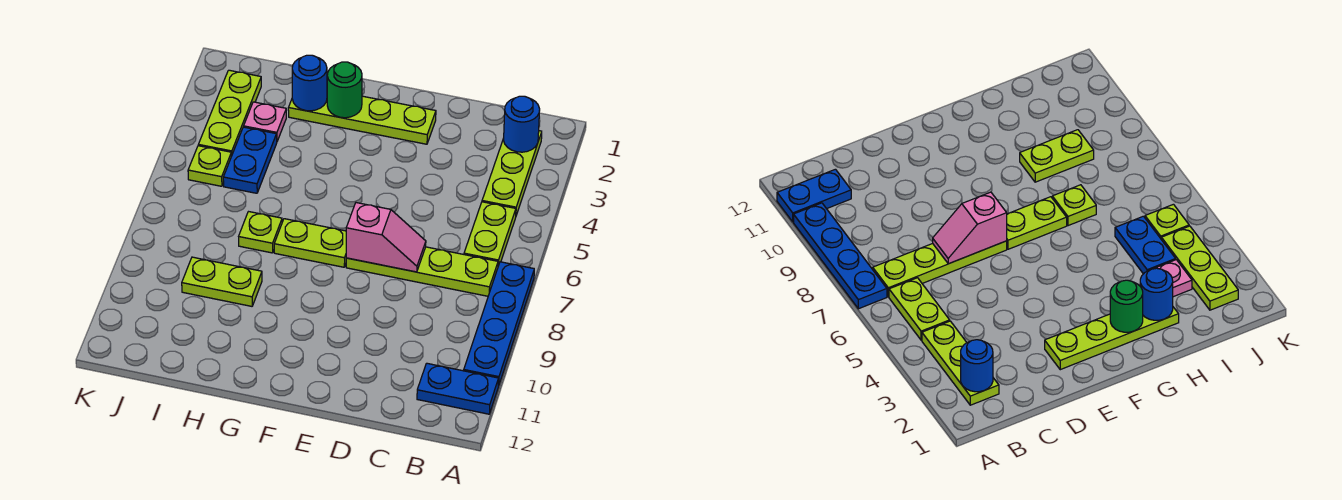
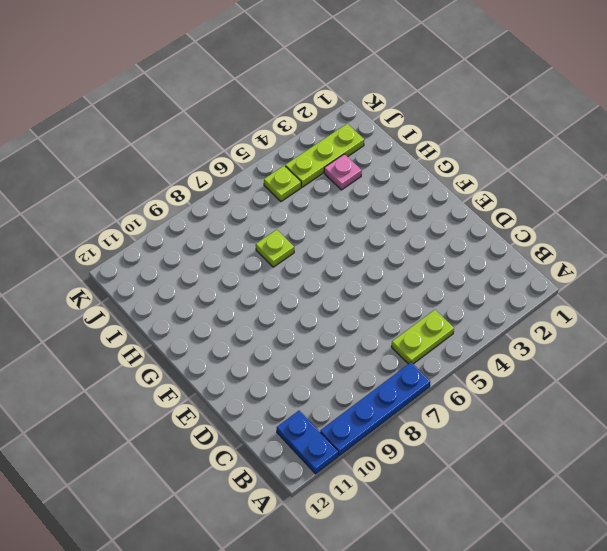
none -> lime plate B2:B4 level 1
none -> lime plate B7:E7 level 1
none -> lime plate E2:H2 level 1

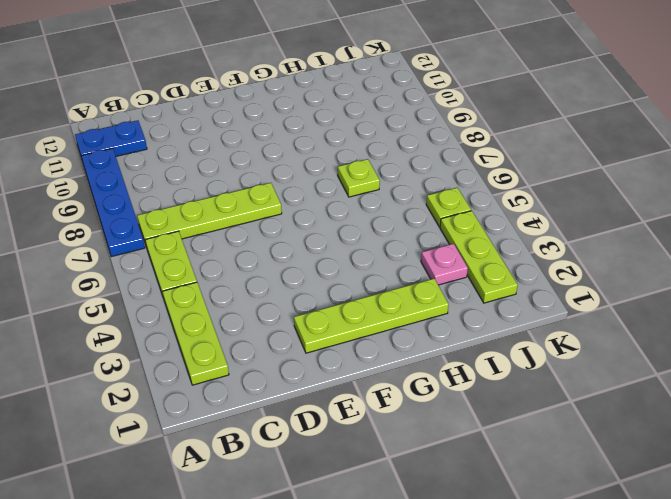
none -> lime plate F7:G7 level 1
none -> lime plate H9:I9 level 1
none -> blue plate I4:I5 level 1

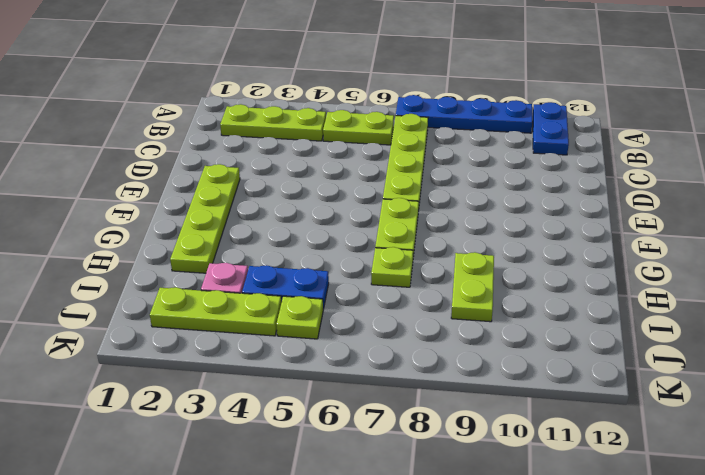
none -> blue round brick B2 level 2
none -> pink slope D7:E7 level 2 top E
none -> green round brick G2 level 2

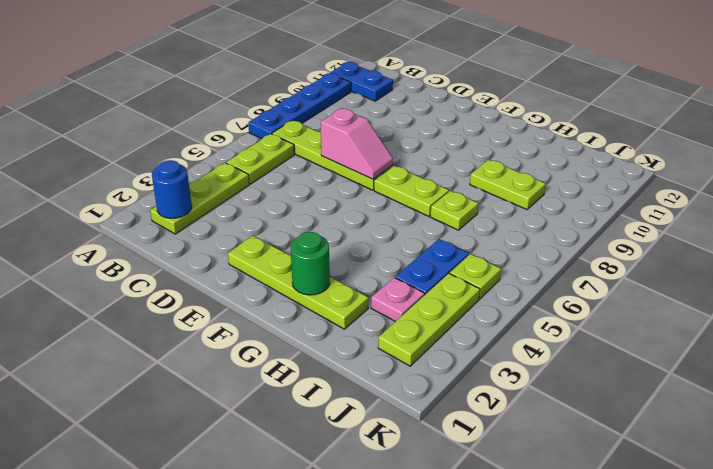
pink slope D7:E7 level 2 top D -> pink slope D7:E7 level 2 top E
none -> blue round brick H2 level 2

